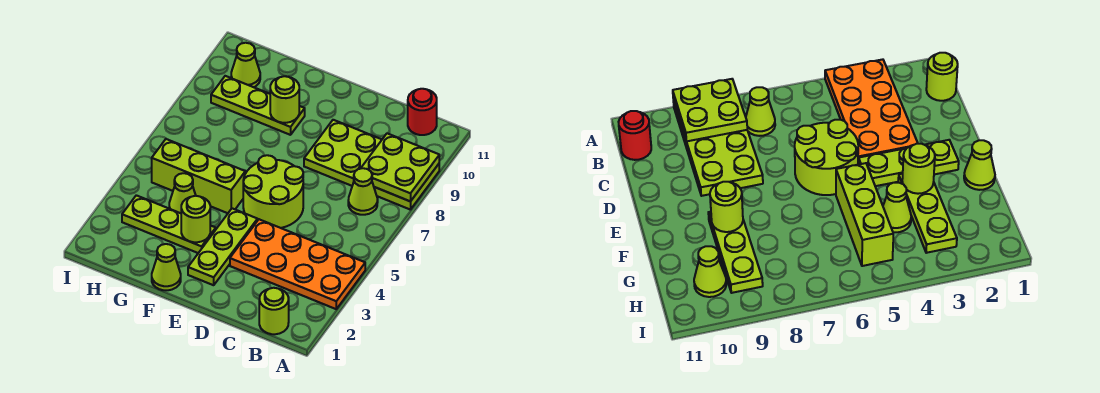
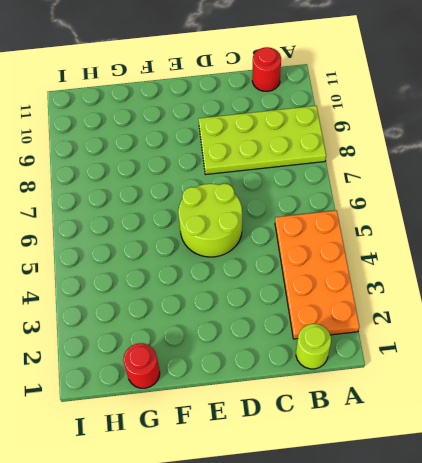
orange plate A2:B5 level 1 -> orange plate A3:D4 level 1
red round brick G1 level 1 -> none
none -> lime cone B7 level 1
none -> lime plate E2:E4 level 1
none -> lime cone F1 level 1

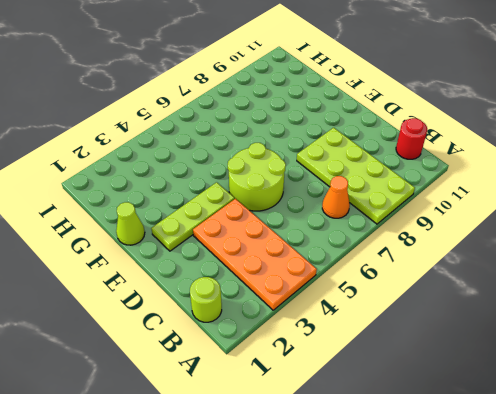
orange cone B7 level 1 -> lime cone B7 level 1
none -> lime plate F3:H3 level 1
none -> lime brick F5:H5 level 1
none -> lime plate F9:H9 level 1

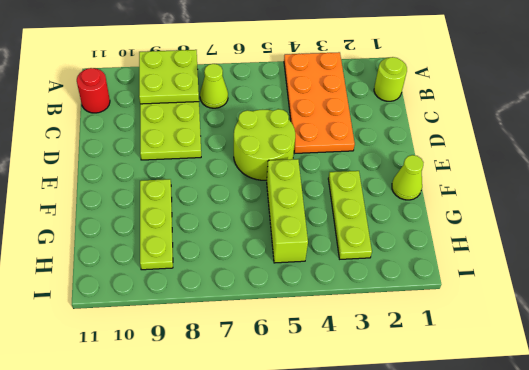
none -> lime plate E2:E4 level 1
none -> lime cone G4 level 1
none -> lime cone H10 level 1

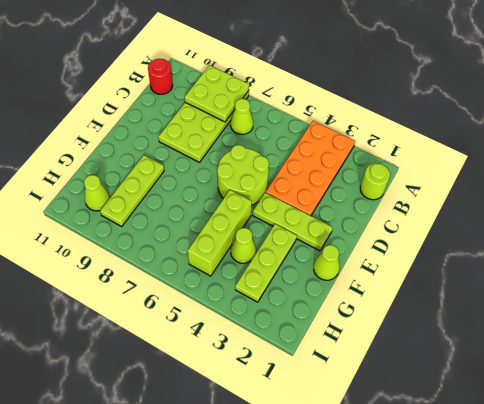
none -> lime round brick F3 level 2
none -> lime round brick F9 level 2

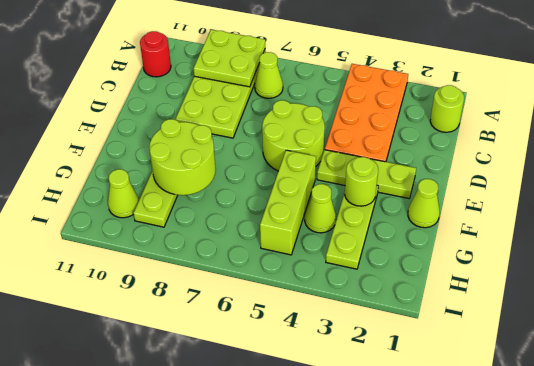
lime round brick F8:G9 level 2 -> lime round brick F9 level 2

